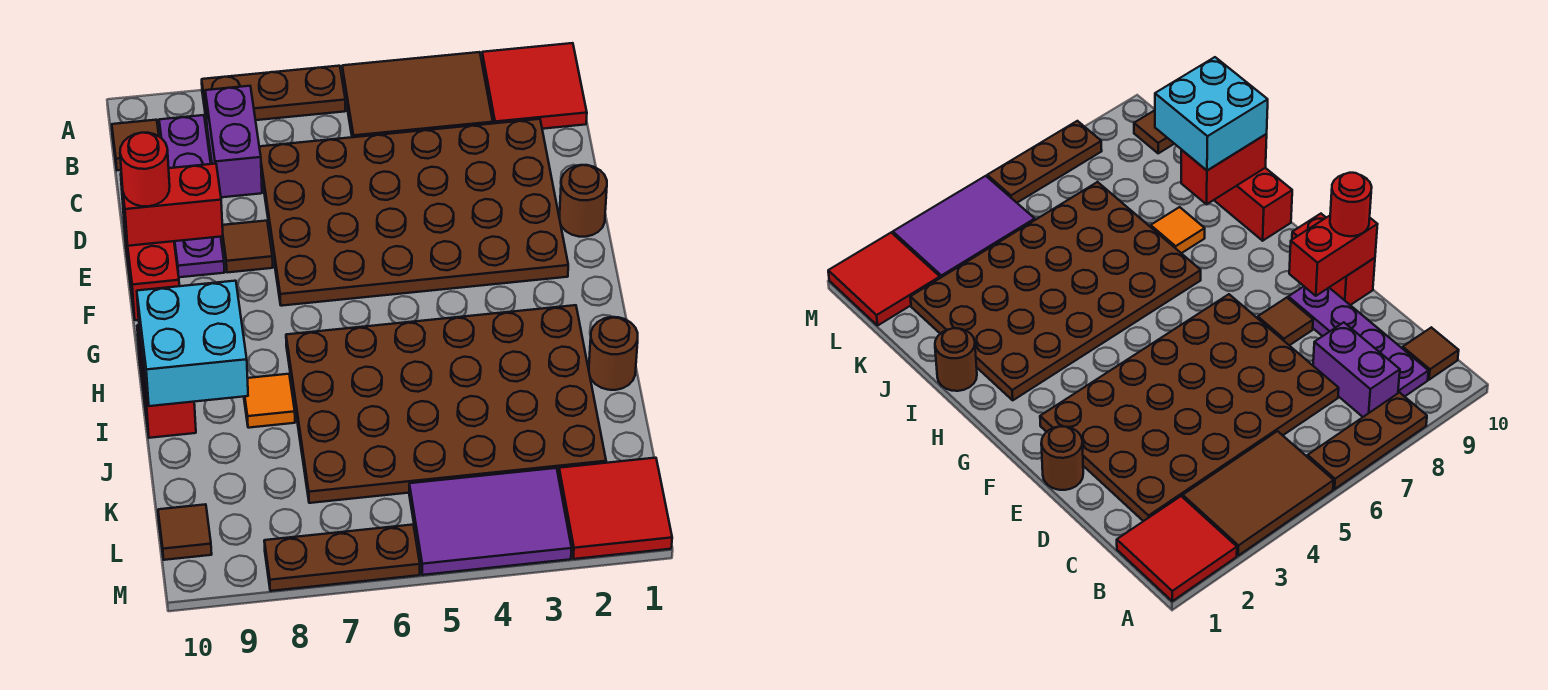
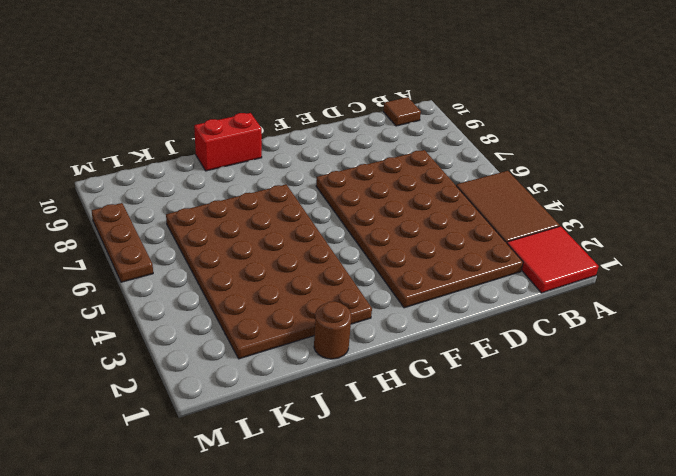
none -> brown plate A6:A8 level 1
none -> purple brick B8:C8 level 1
none -> purple plate B9:E9 level 1

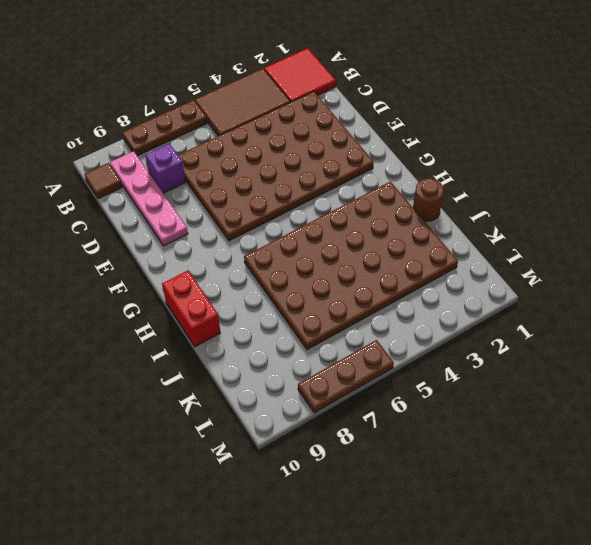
pink plate B9:E9 level 1 -> purple plate B9:E9 level 1
purple brick C8 level 1 -> purple brick B8:C8 level 1
none -> brown round brick E1 level 1
none -> brown tile E8 level 1
none -> red brick E10:F10 level 1

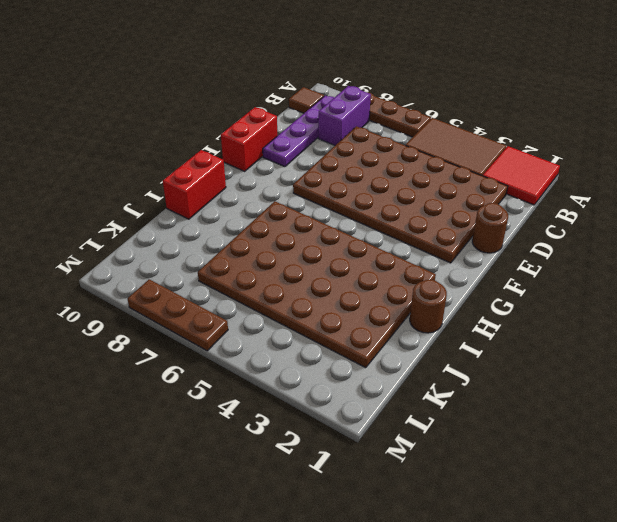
none -> brown tile E8 level 1
none -> orange tile I8 level 1
none -> red tile L1:M2 level 1

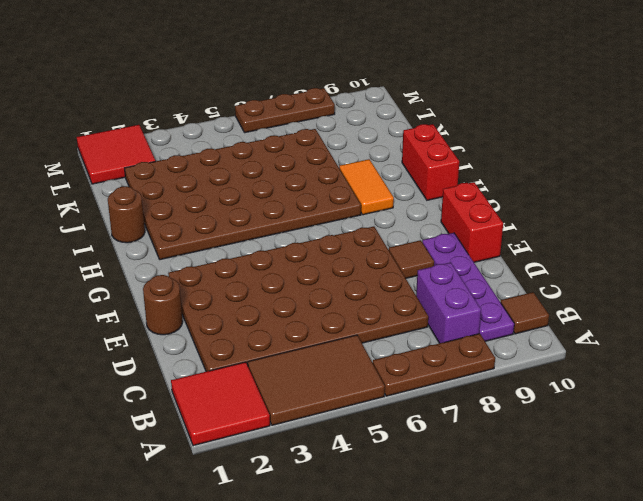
orange tile H8:I8 level 1 -> orange tile I8 level 1
none -> purple tile L3:M5 level 1
none -> brown tile L10 level 1
none -> red brick E9:E10 level 2

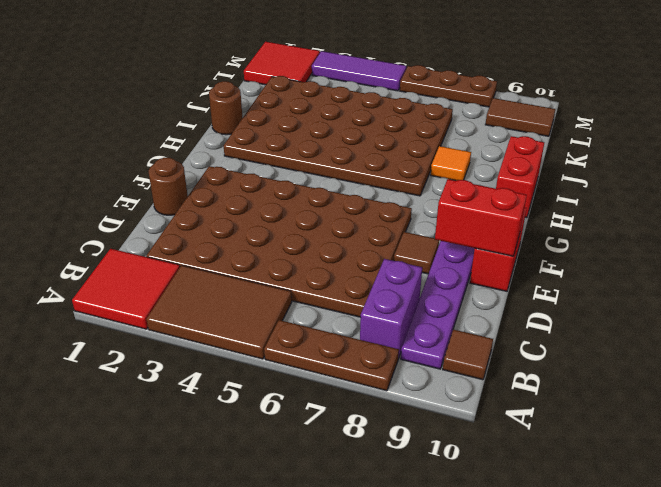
brown tile L9:L10 level 1 -> brown tile L10 level 1
purple tile M3:M5 level 1 -> purple tile L3:M5 level 1
none -> red brick I9:I10 level 2
none -> red round brick E10 level 3
none -> cyan brick I9:J10 level 3

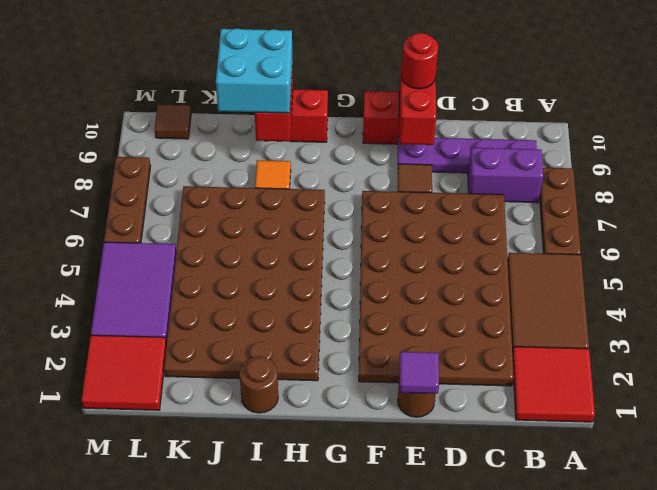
purple tile E1 level 2 -> none
none -> brown tile B10 level 1

